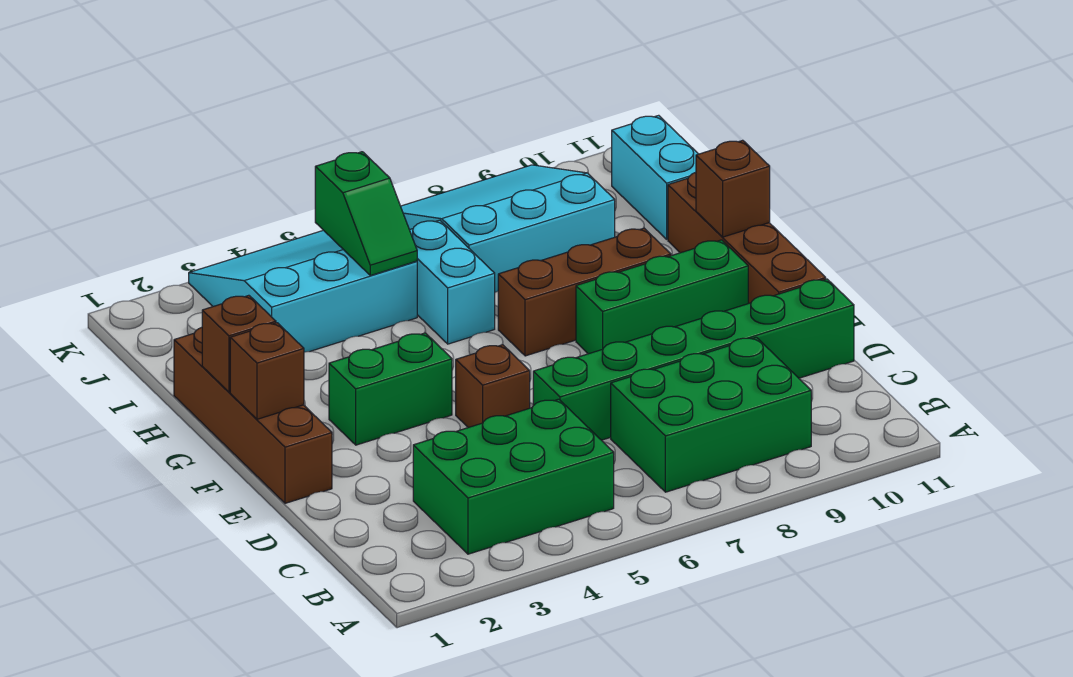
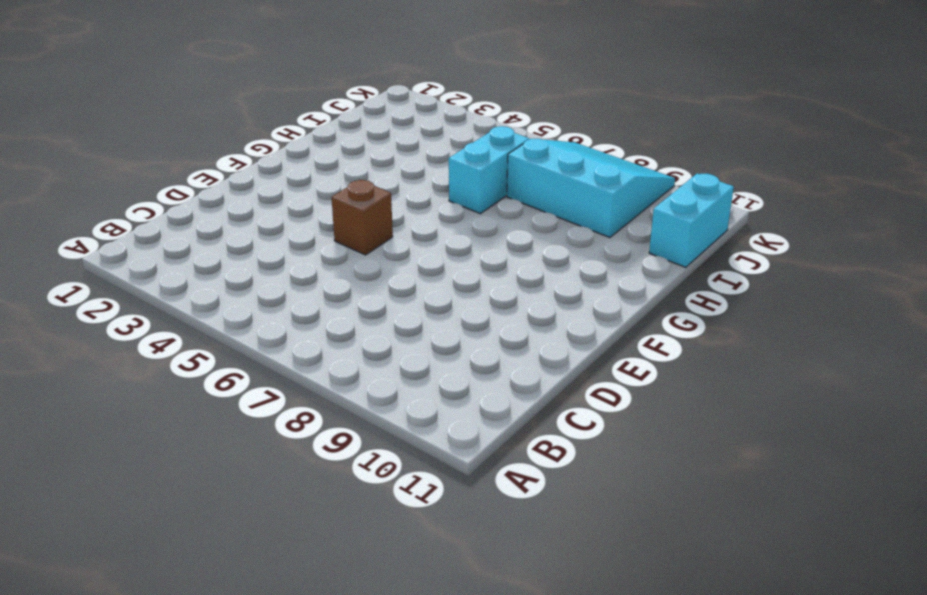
none -> green brick B3:C5 level 1
none -> green brick B7:C9 level 1
none -> green brick D6:D11 level 1

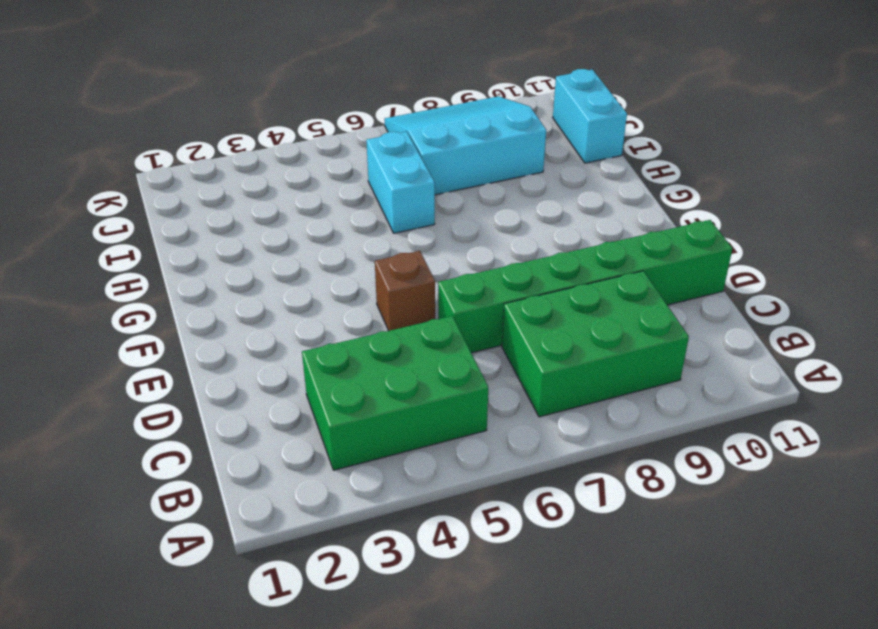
none -> brown brick E1:H1 level 1
none -> brown brick E11:H11 level 1
none -> green brick F3:F4 level 1

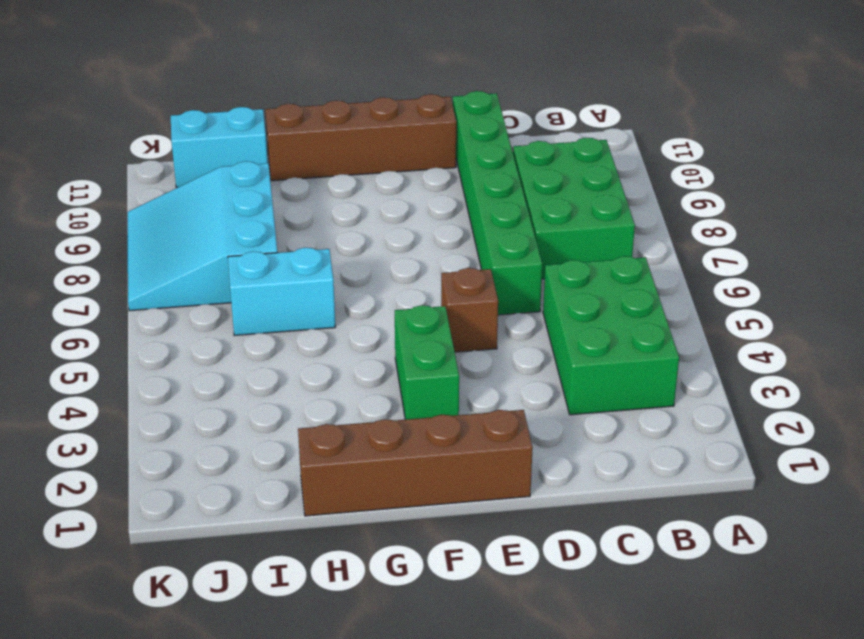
none -> green brick F8:F10 level 1
none -> brown brick G7:G9 level 1
none -> cyan slope I3:K5 level 1 top I

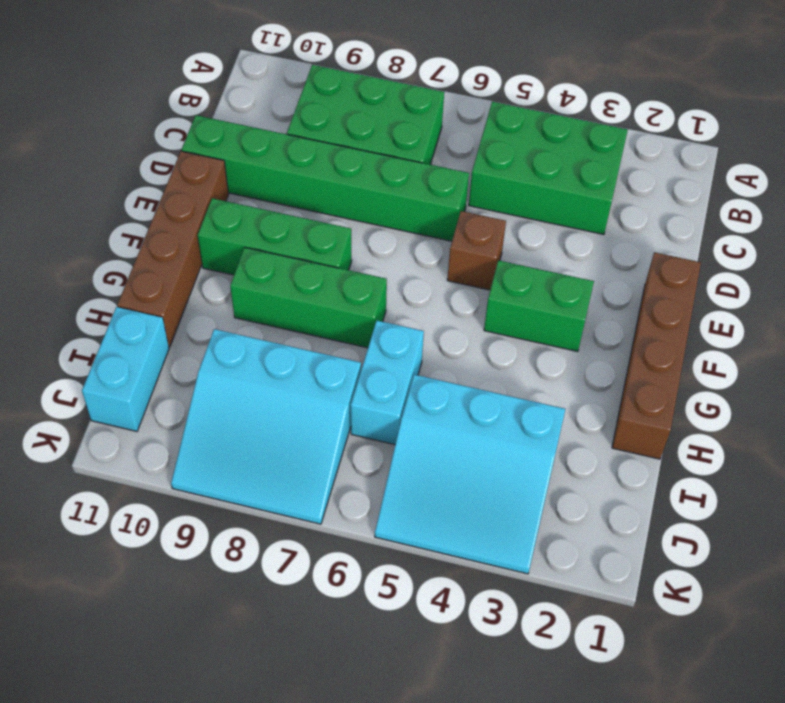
green brick G7:G9 level 1 -> brown brick G7:G9 level 1
none -> brown brick F1 level 2
none -> brown brick G1 level 2
none -> brown brick G11 level 2

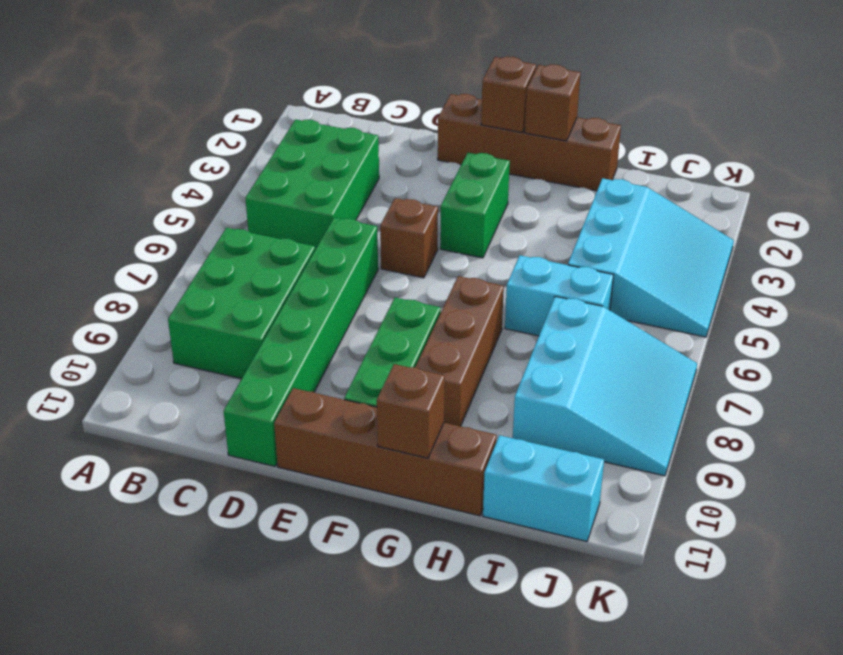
none -> green slope I5:J5 level 2 top J

